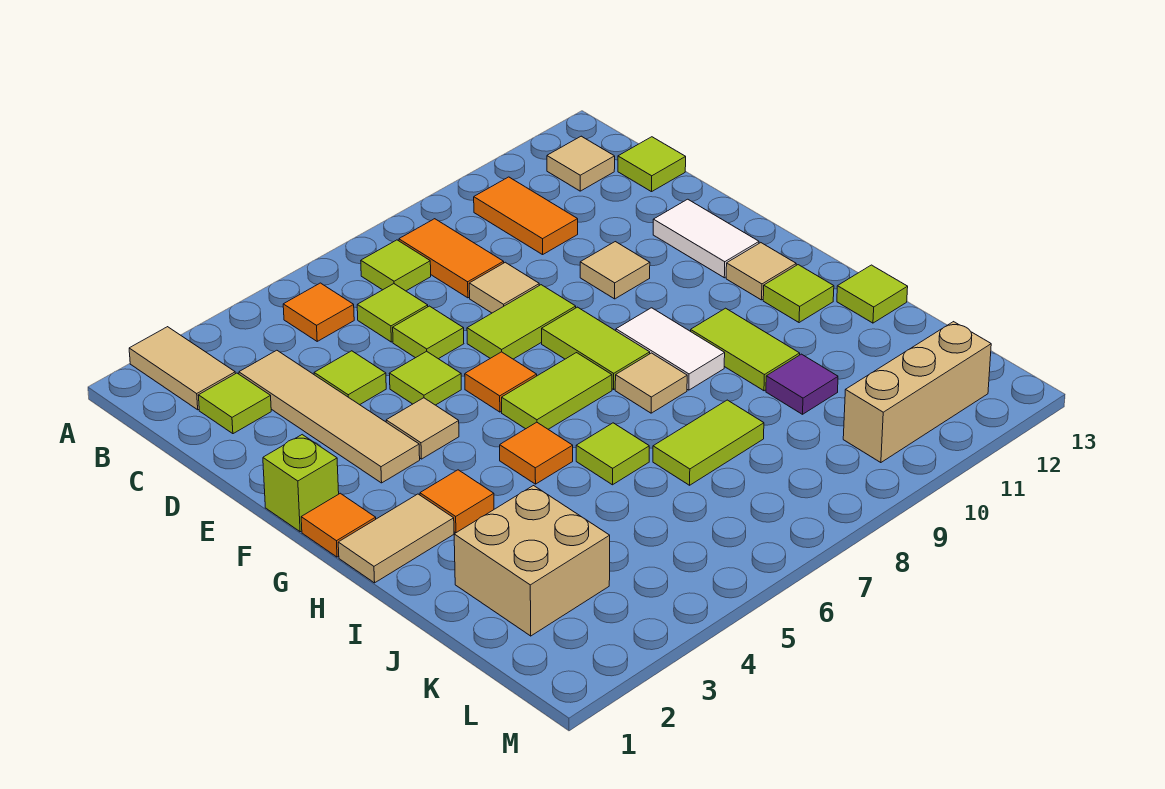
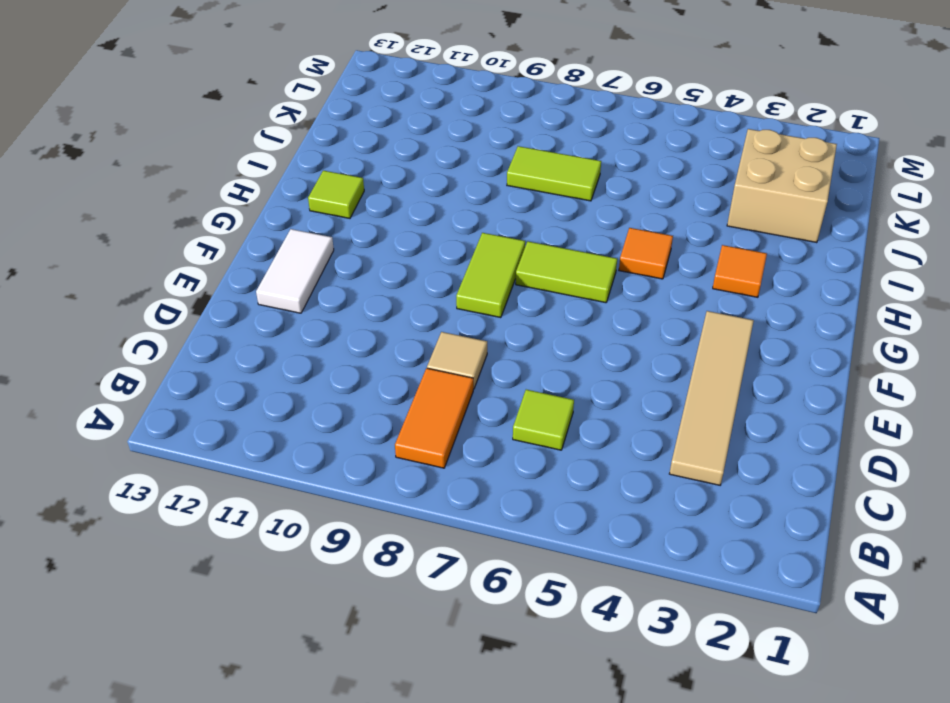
none -> tan tile A2:B2 level 1
none -> orange tile B5 level 1
none -> lime tile B7 level 1
none -> orange tile B10:C10 level 1

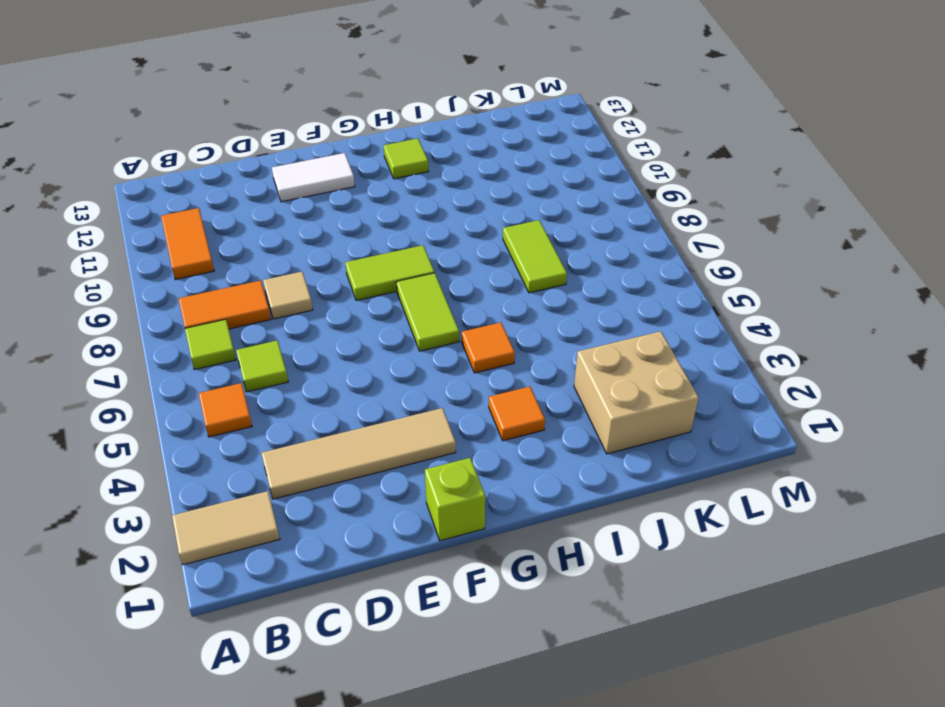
orange tile B10:B11 level 1 -> orange tile B10:C10 level 1
none -> tan tile B12 level 1
none -> lime tile C2 level 1
none -> lime tile C13 level 1
none -> lime tile D4 level 1

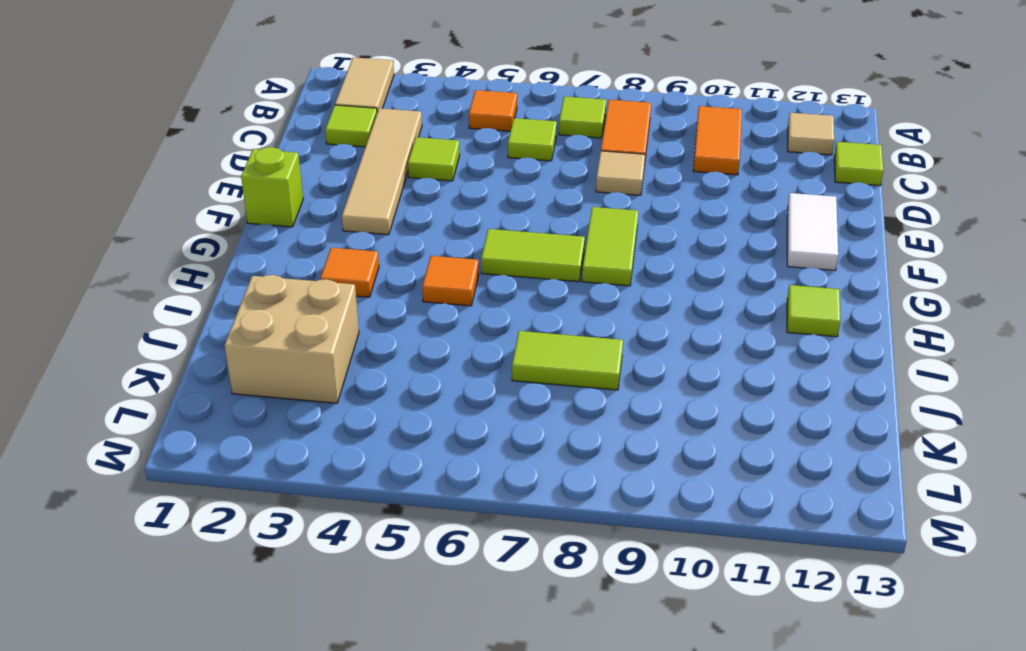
none -> lime tile D6 level 1
none -> lime tile E5 level 1
none -> lime tile E7:E8 level 1
none -> tan tile E10 level 1

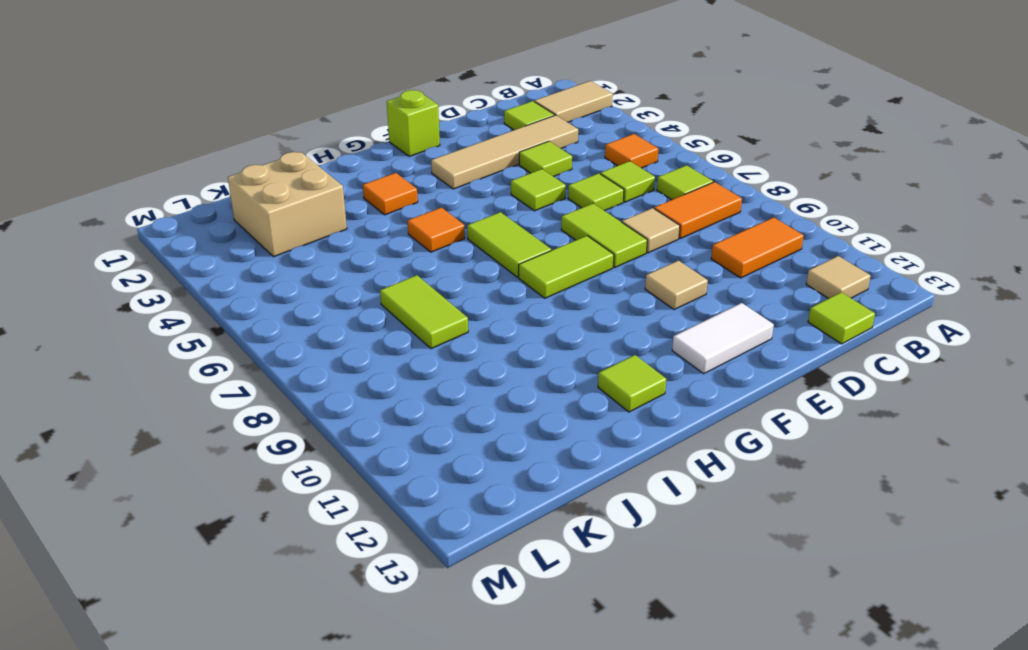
none -> tan tile F4 level 1
none -> orange tile F6 level 1
none -> orange tile G1 level 1
none -> white tile G9:H9 level 1

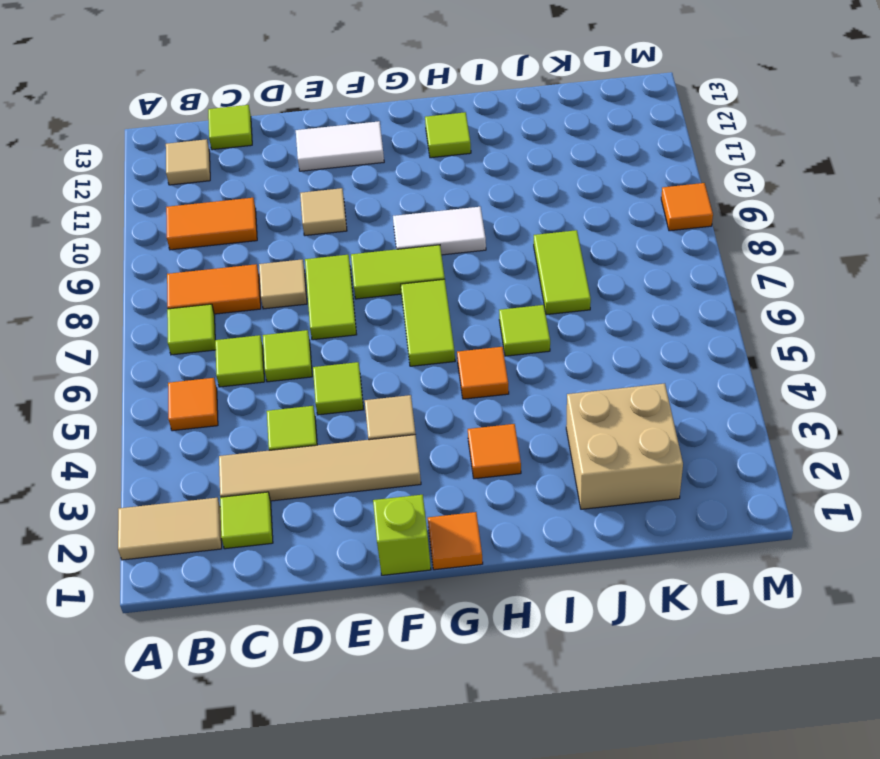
orange tile M9 level 1 -> orange tile F6 level 1
none -> tan tile G12 level 1
none -> tan tile H1:H2 level 1
none -> tan tile H8 level 1
none -> lime tile H10:I10 level 1

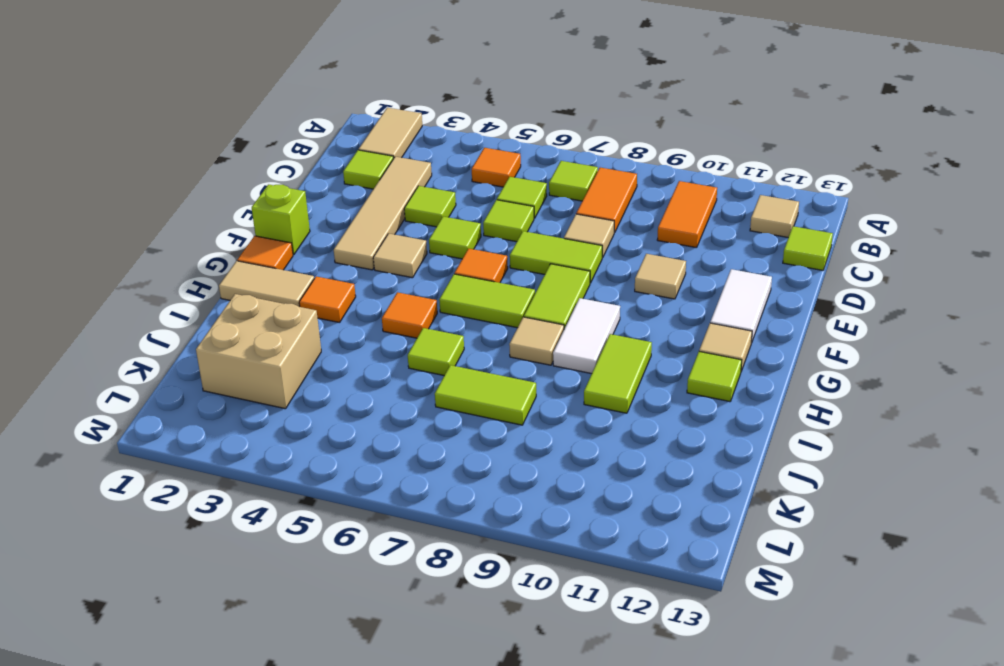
none -> lime tile I13 level 1
none -> purple tile J10 level 1
none -> tan brick L10:L12 level 1

